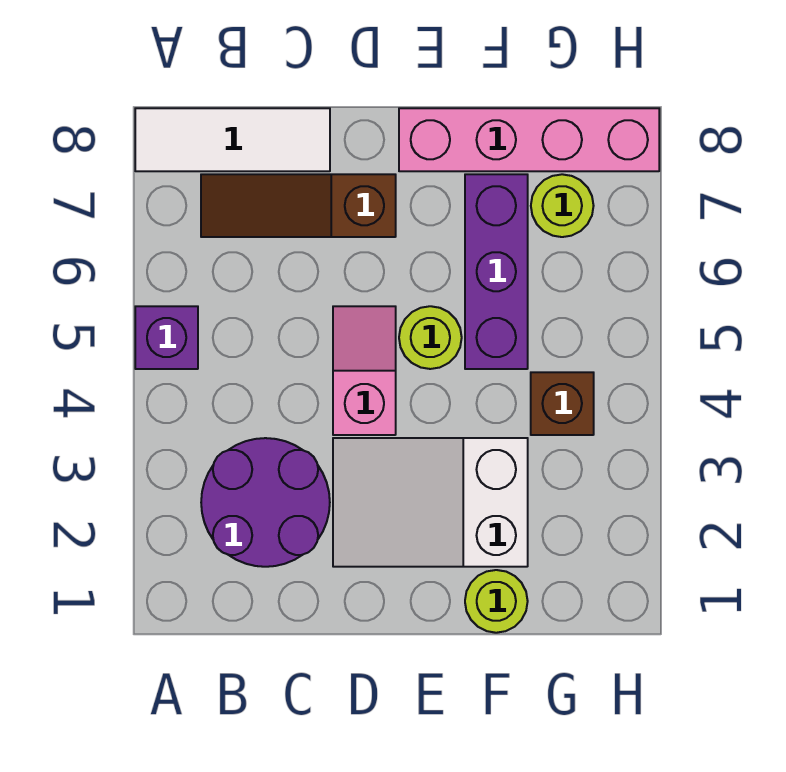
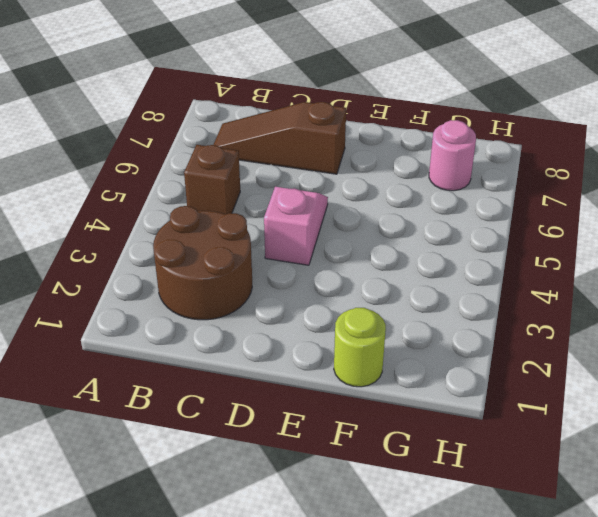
brown round brick B2:C3 level 1 -> purple round brick B2:C3 level 1
brown brick B5 level 1 -> brown brick G4 level 1
pink round brick G7 level 1 -> lime round brick G7 level 1
none -> purple brick A5 level 1
none -> white tile A8:C8 level 1
none -> white slope D2:F3 level 1 top F

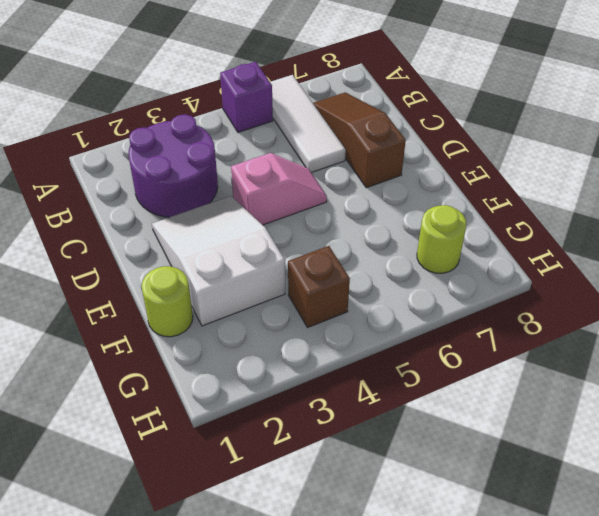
white tile A6:C6 level 1 -> white tile A8:C8 level 1
none -> lime round brick E5 level 1
none -> pink brick E8:H8 level 1
none -> purple brick F5:F7 level 1

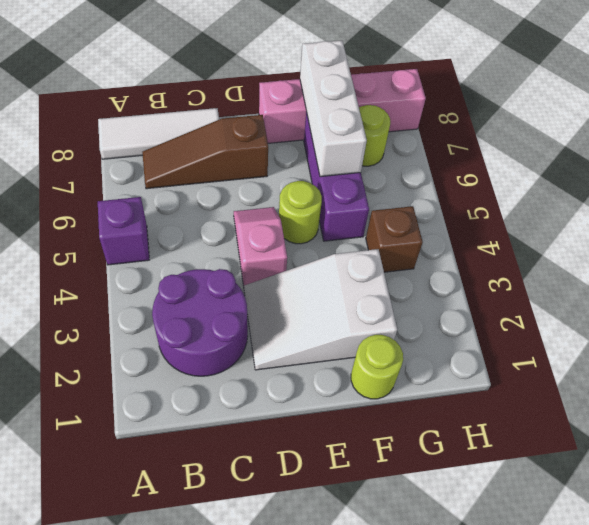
white brick F6:F8 level 2 -> none

